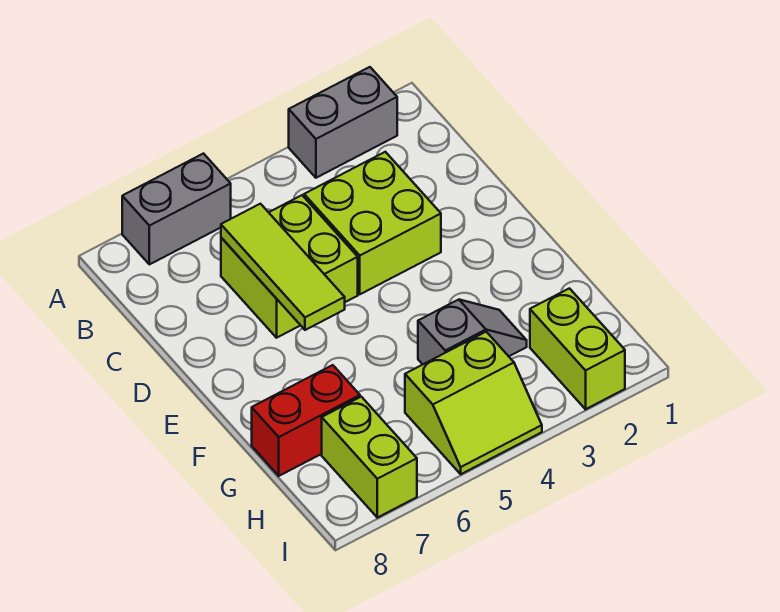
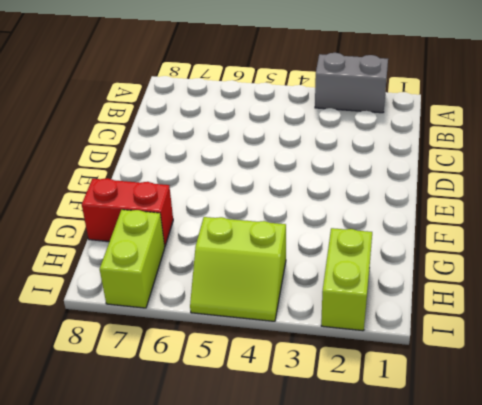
none -> grey brick A6:A7 level 1
none -> lime brick C3:D4 level 1

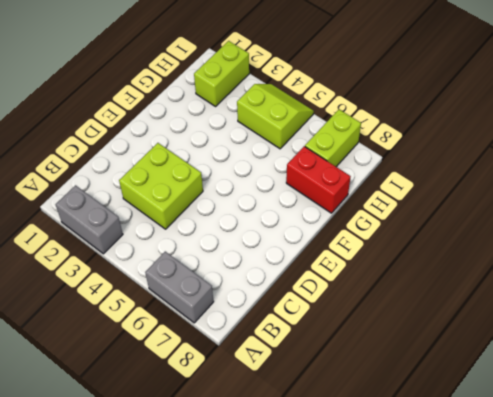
none -> lime brick C5:D6 level 1
none -> grey slope G3:G4 level 1 top 4

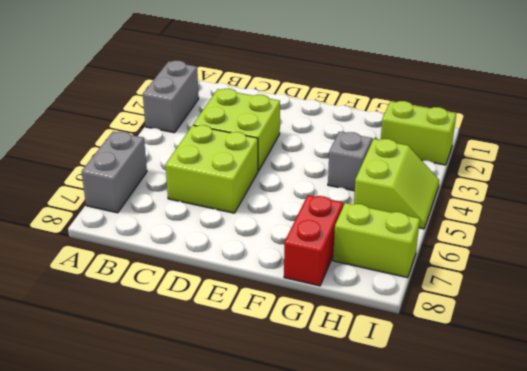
none -> lime tile C6:E6 level 2

